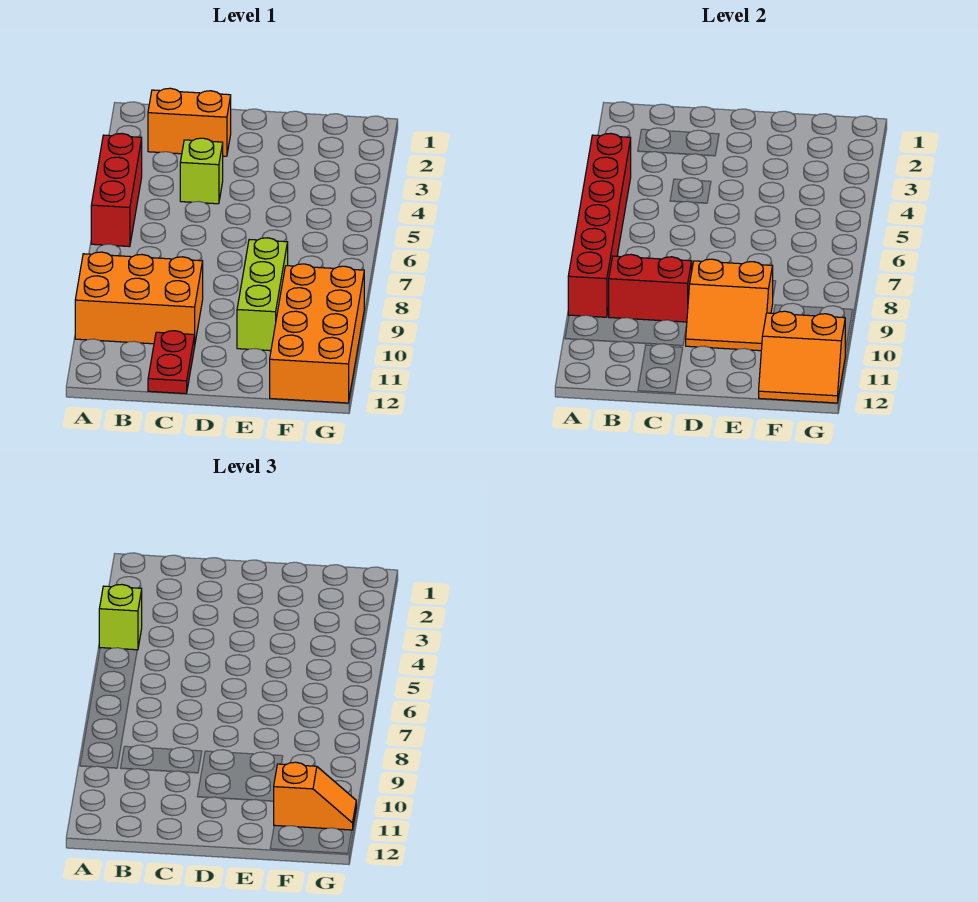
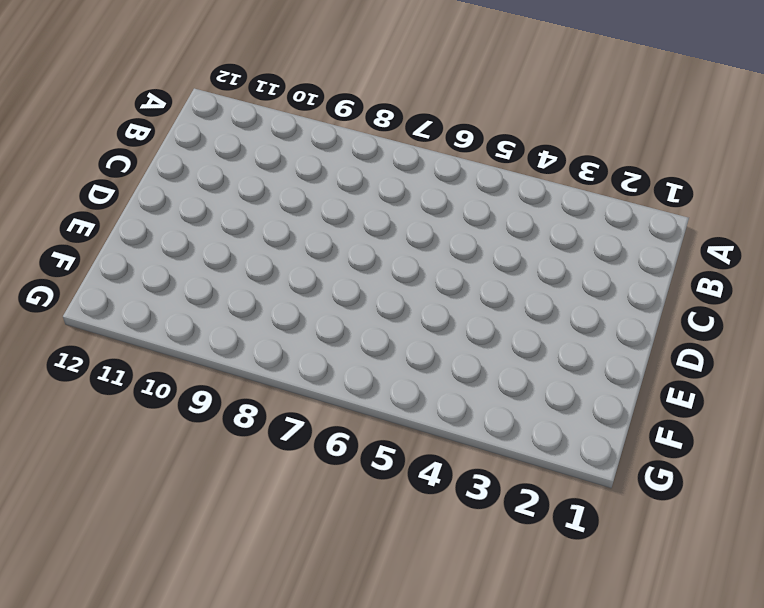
none -> red brick A4:A6 level 1
none -> orange brick A9:C10 level 1
none -> orange brick B2:C2 level 1

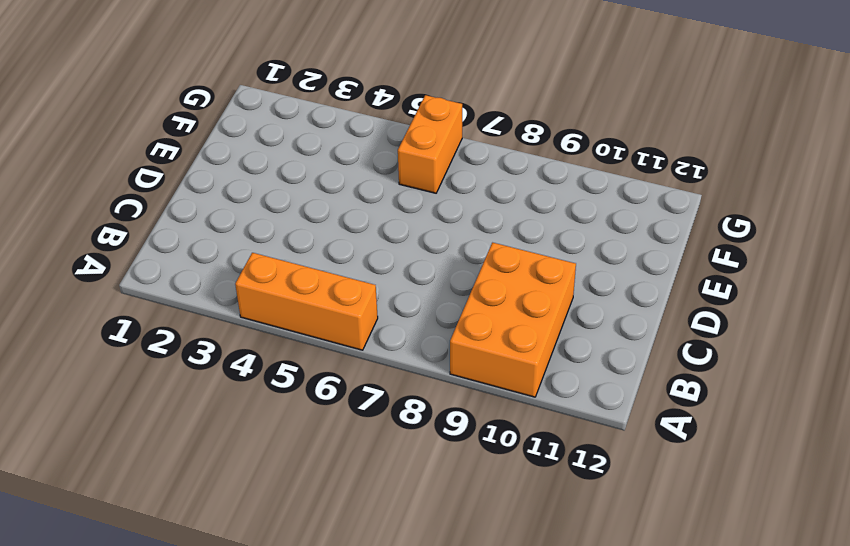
orange brick A4:A6 level 1 -> red brick A4:A6 level 1
orange brick F6:G6 level 1 -> orange brick B2:C2 level 1
none -> lime brick C4 level 1
none -> red plate C11:C12 level 1
none -> lime brick E8:E10 level 1

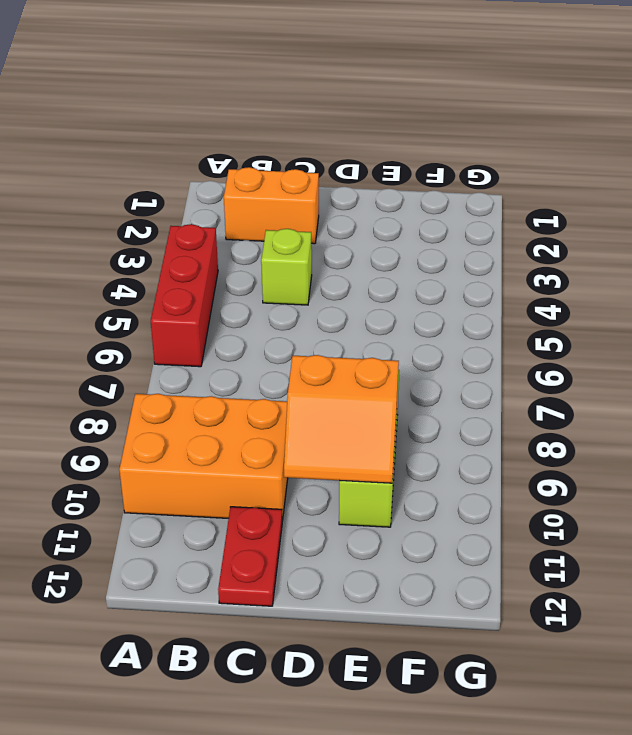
none -> orange brick F9:G12 level 1
none -> red brick A4:A9 level 2
none -> red brick B9:C9 level 2

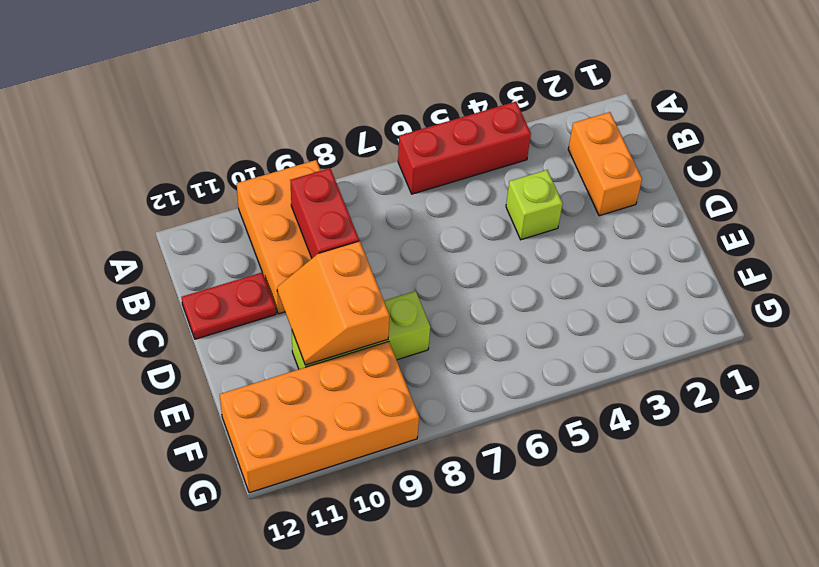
none -> red brick A4:A9 level 2
none -> orange slope F11:G12 level 2 top 11
none -> lime brick A4 level 3

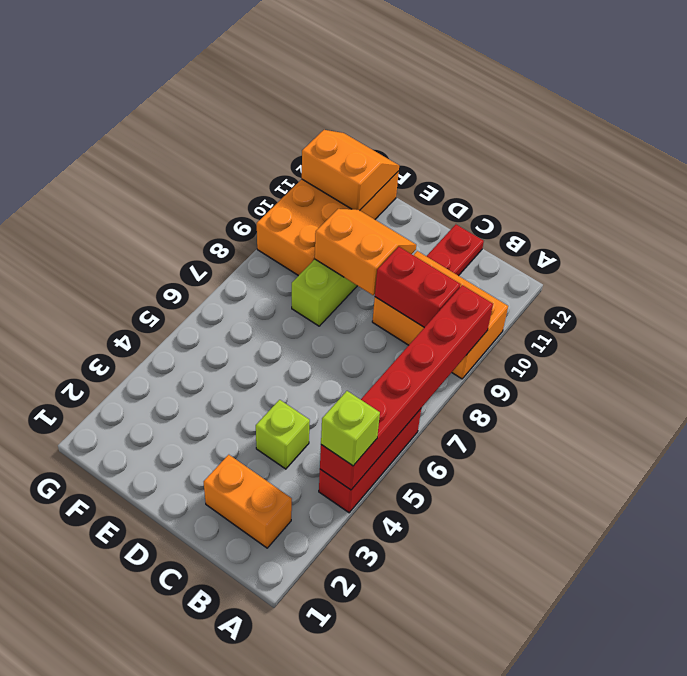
none -> orange slope F11:G11 level 3 top F

